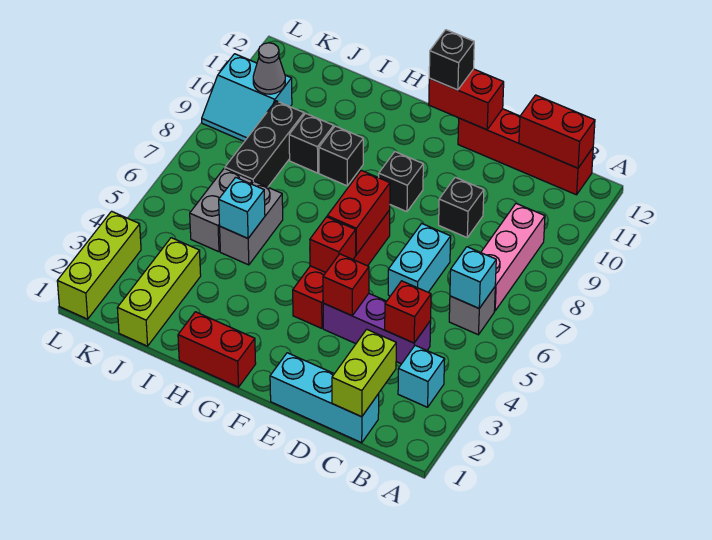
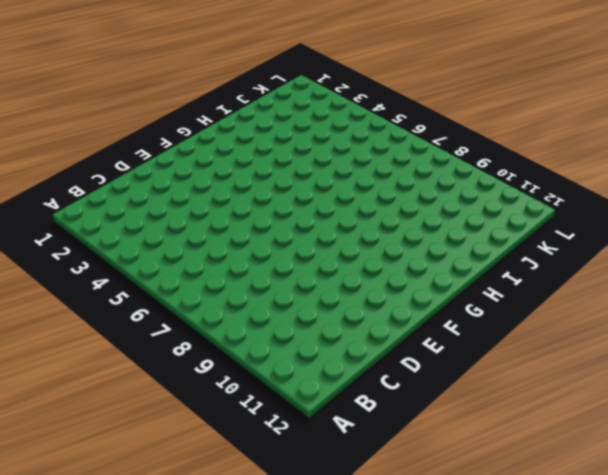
none -> cyan brick B3 level 1
none -> grey brick B6 level 1
none -> pink brick B7:B9 level 1
none -> red brick B12:E12 level 1

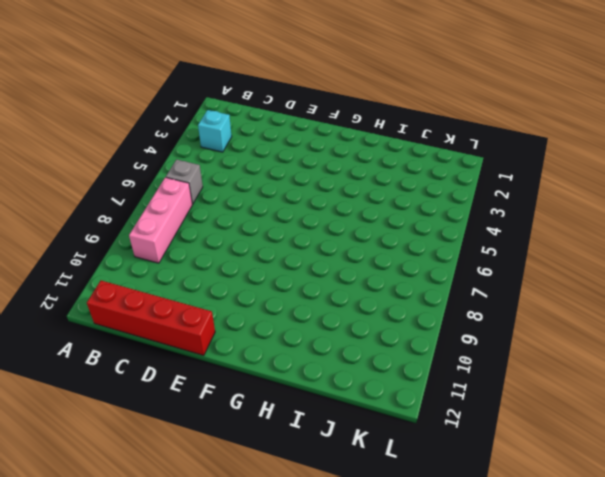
none -> cyan brick C1:E1 level 1
none -> purple brick C4:E4 level 1
none -> cyan brick D6:D7 level 1
none -> black brick D9 level 1

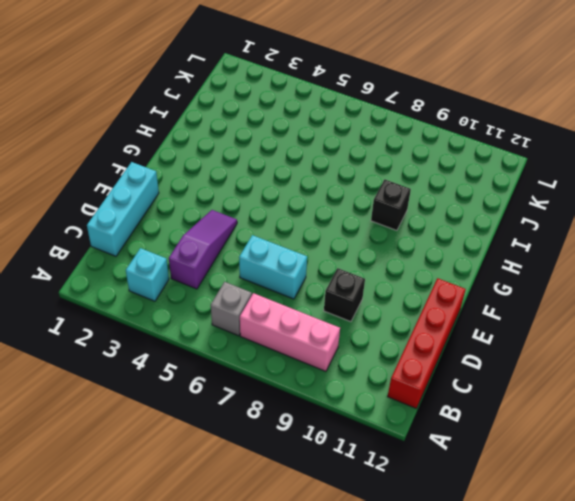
purple slope C4:E4 level 1 top C -> purple brick C4:E4 level 1
none -> red brick F4:F7 level 1
none -> black brick F9 level 1
none -> red brick G1:H1 level 1
none -> grey brick I5:I6 level 1

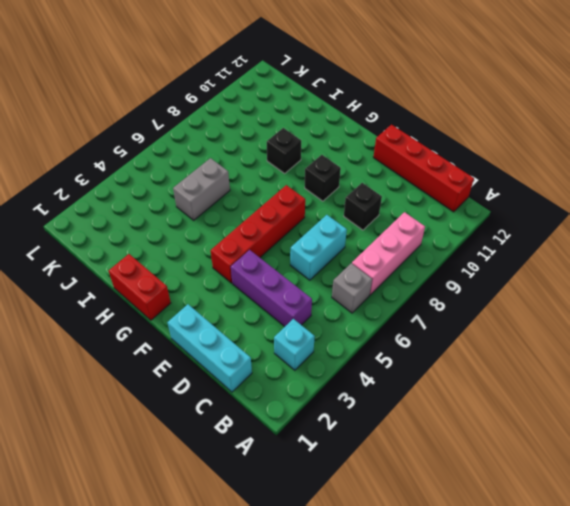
none -> black brick I9 level 1
none -> lime brick J1:J3 level 1
none -> grey brick J5:J6 level 1
none -> black brick J7:J9 level 1

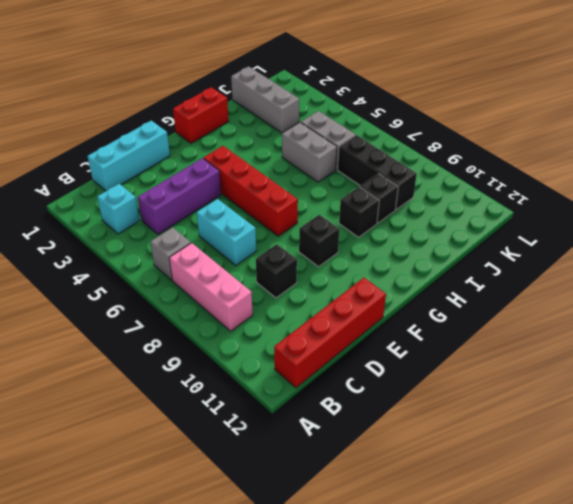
grey brick J1:J3 level 1 -> lime brick J1:J3 level 1
none -> cyan slope K9:L10 level 1 top 10
none -> lime brick L1:L3 level 1
none -> cyan brick B6 level 2
none -> red brick B12:C12 level 2

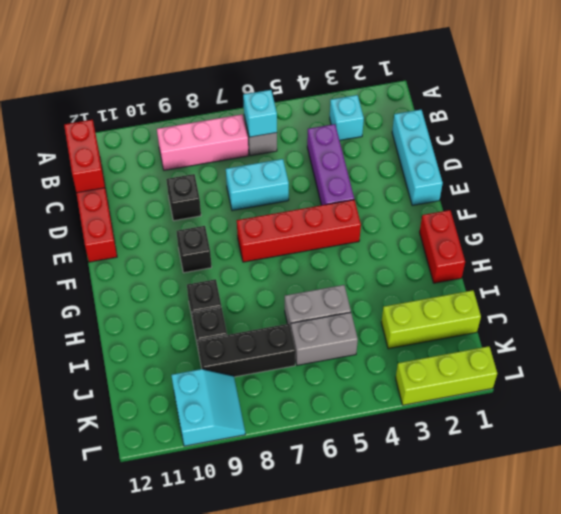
none -> lime brick C1:C2 level 2
none -> red brick C4 level 2
none -> red brick E4 level 2
none -> red brick E12:F12 level 2

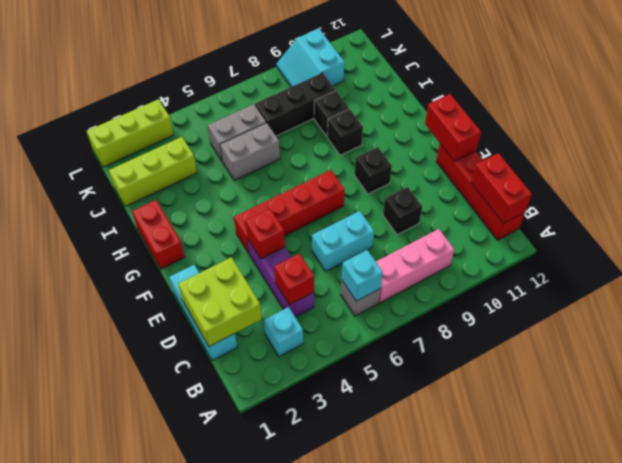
lime brick C1:D2 level 2 -> lime brick C1:C2 level 2
none -> red brick F5 level 2
none -> red brick F6:F7 level 2
none -> cyan brick I5 level 2
none -> grey cone K10 level 2

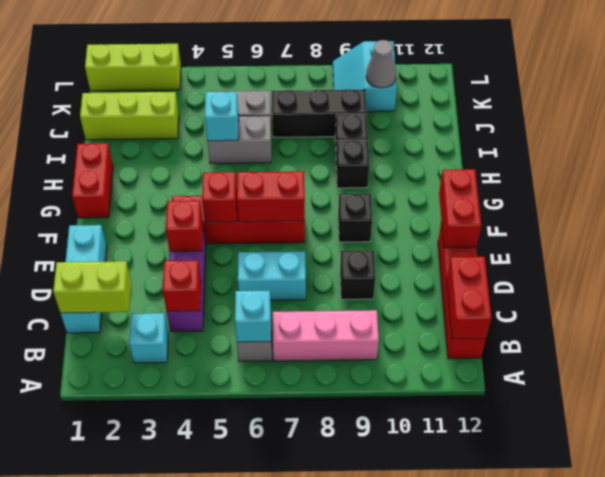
none -> black brick F12 level 3

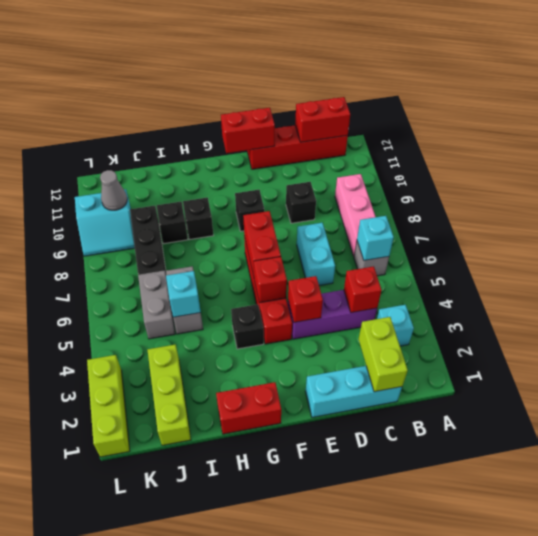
black brick G4 level 1 -> black brick F12 level 3

